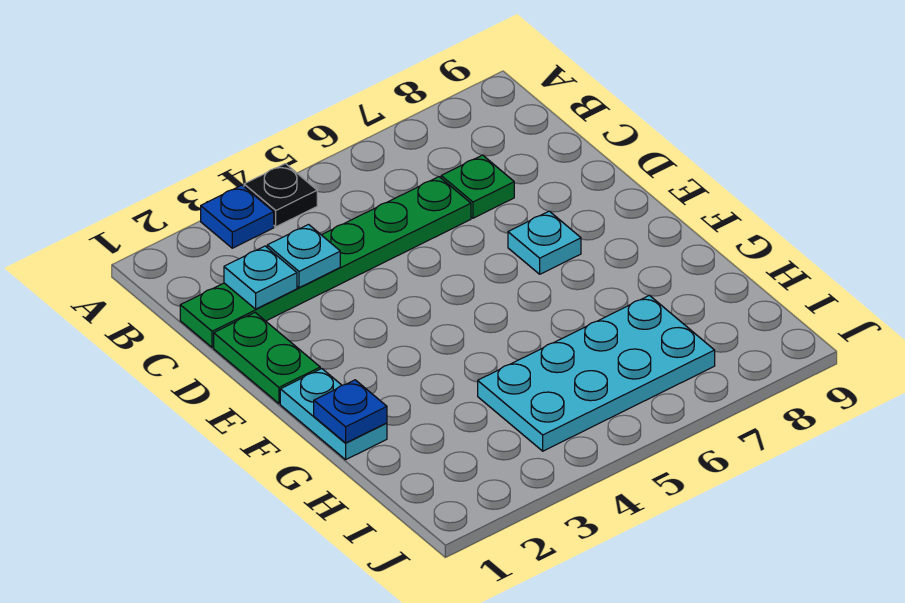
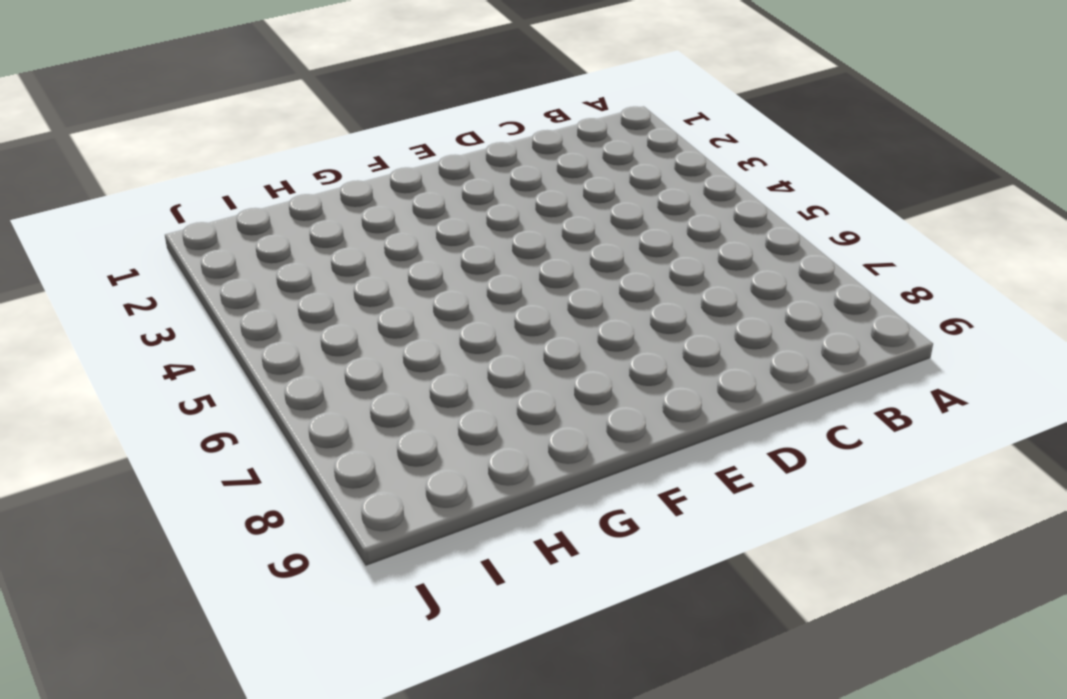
none -> blue plate A3 level 1
none -> black plate A4 level 1

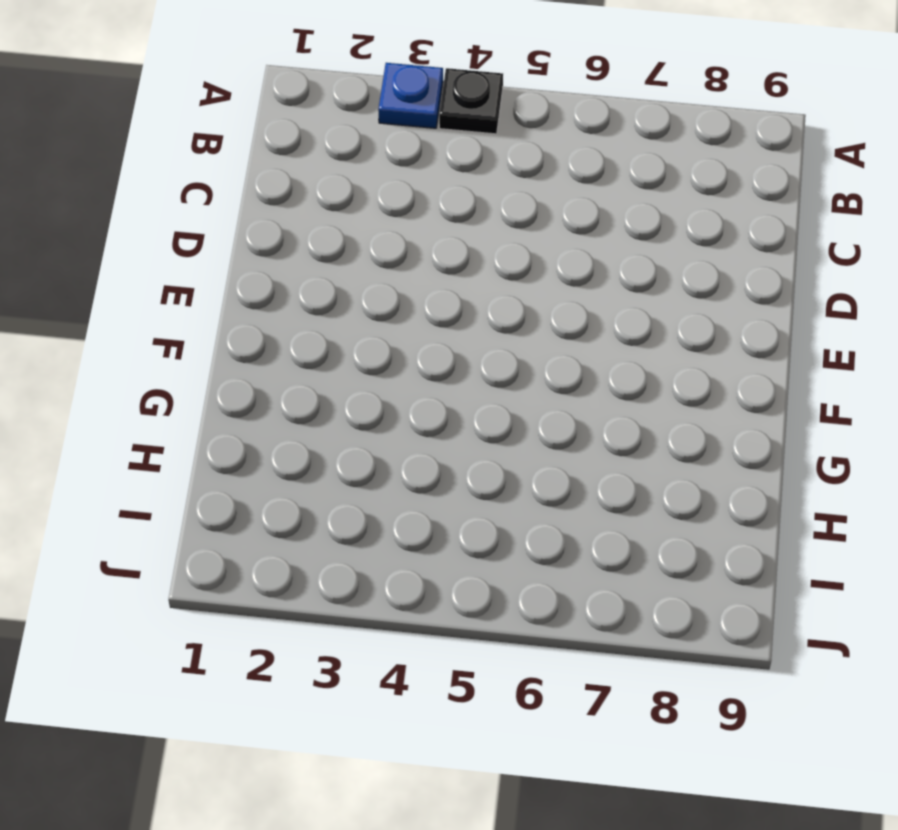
none -> green plate C1:C6 level 1
none -> green plate C7 level 1

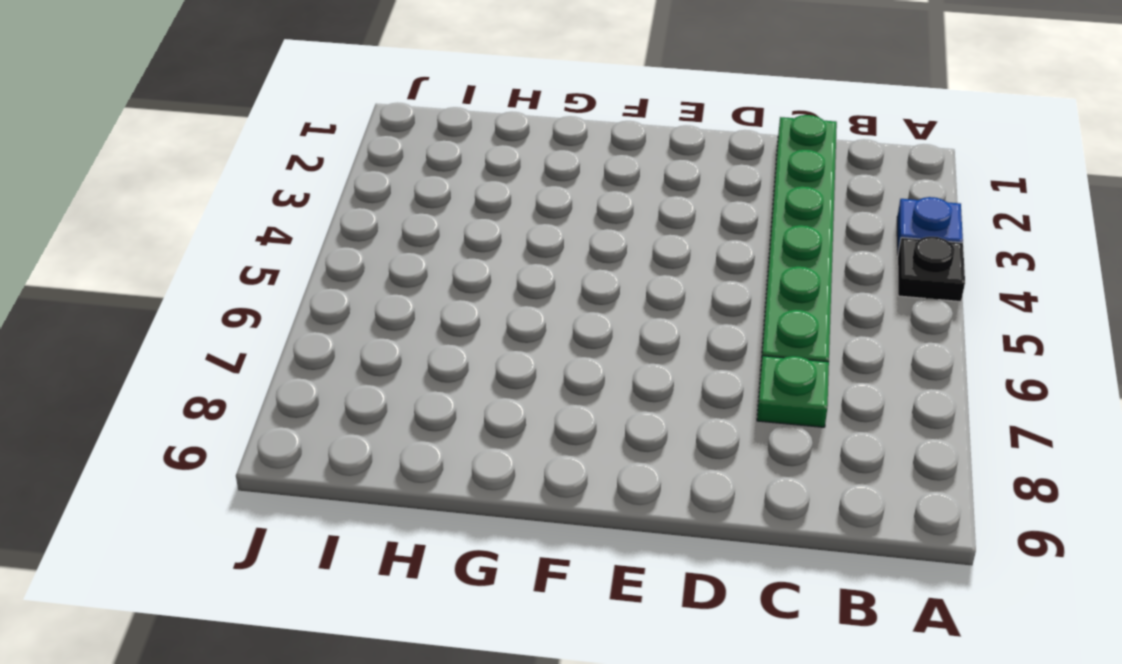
none -> green plate D1:E1 level 1
none -> cyan plate E7 level 1

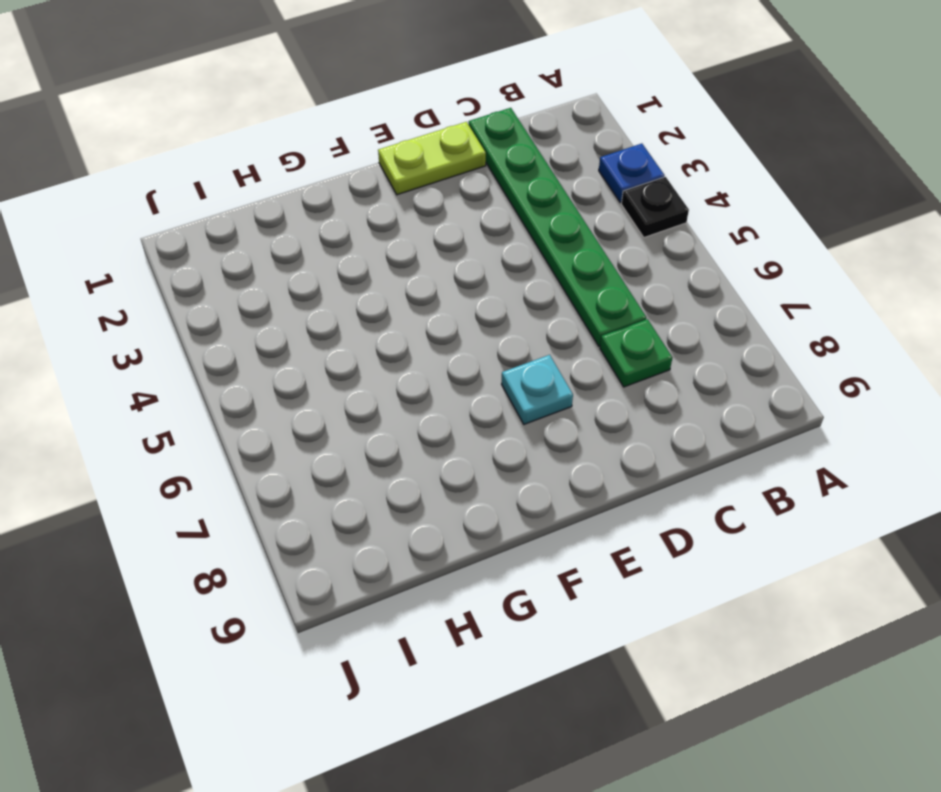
lime plate D1:E1 level 1 -> green plate D1:E1 level 1
none -> cyan plate F1:G1 level 1
none -> cyan plate H4:I7 level 1

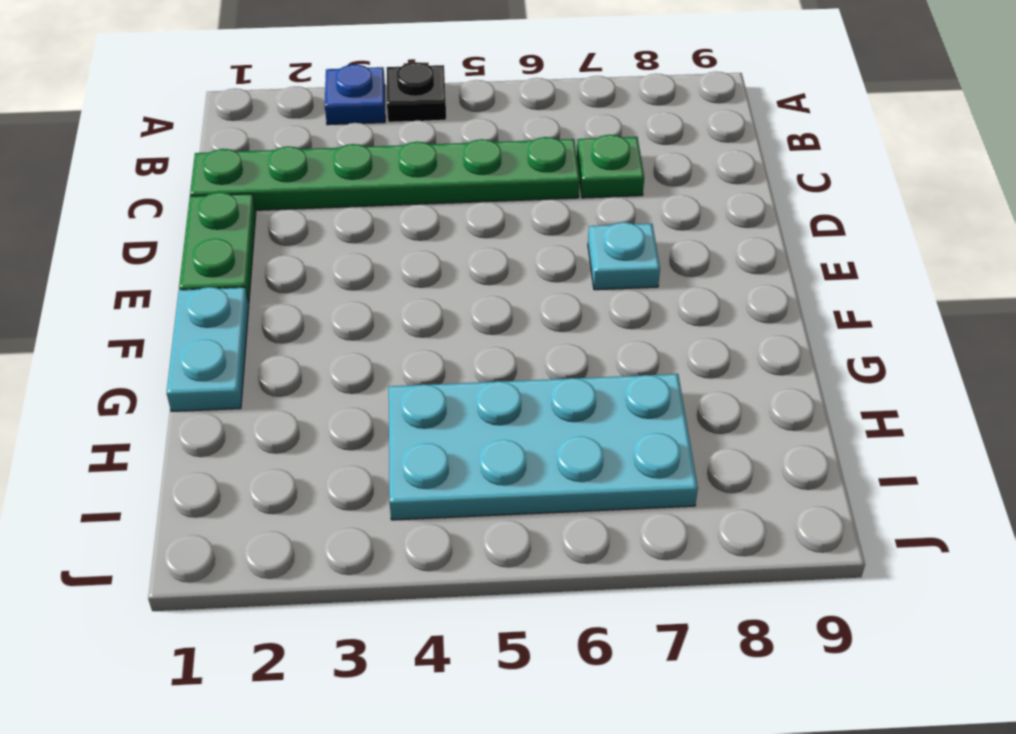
none -> cyan plate C2 level 2
none -> cyan plate C3 level 2

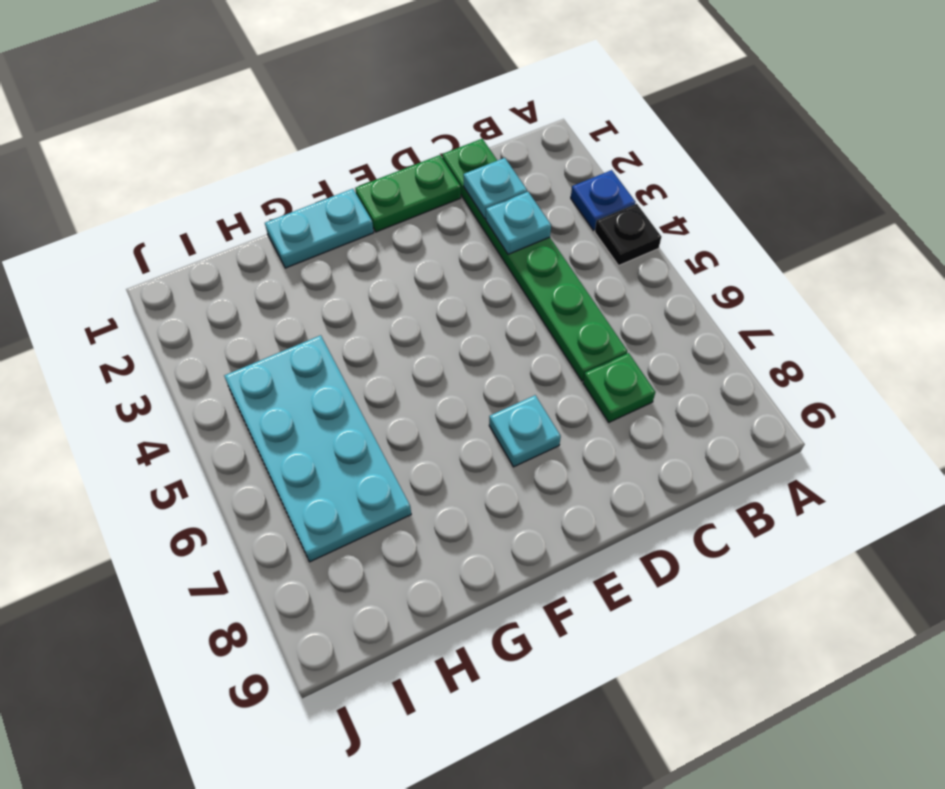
none -> blue plate G1 level 2

